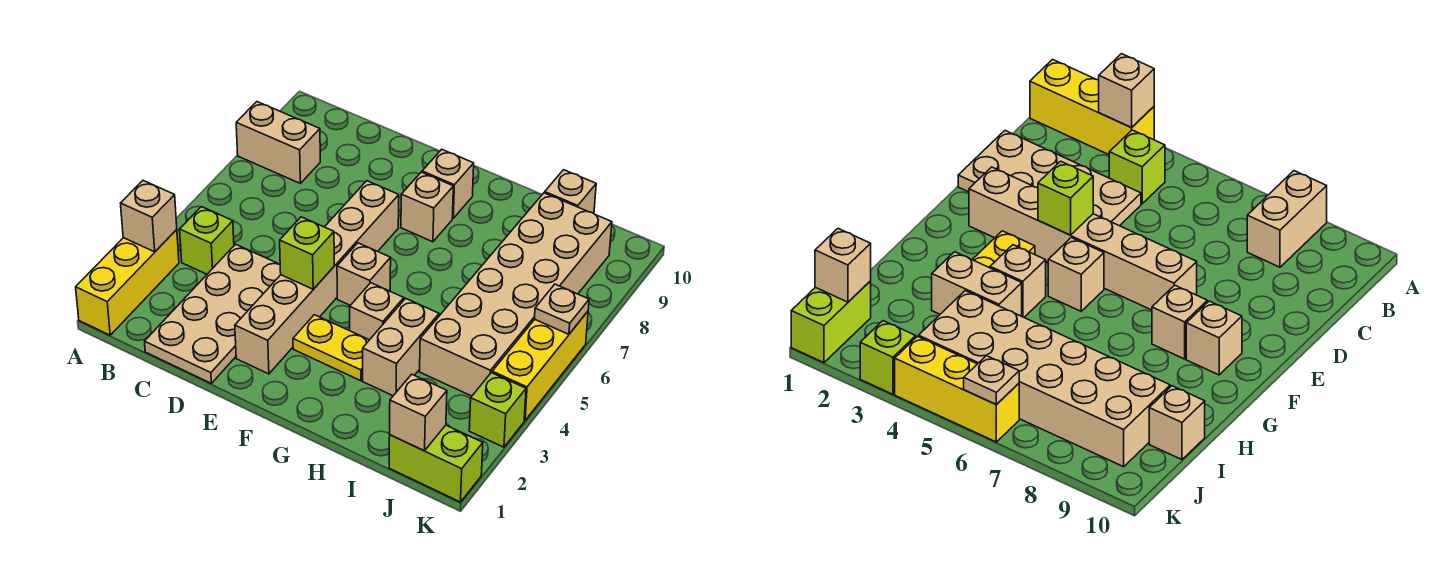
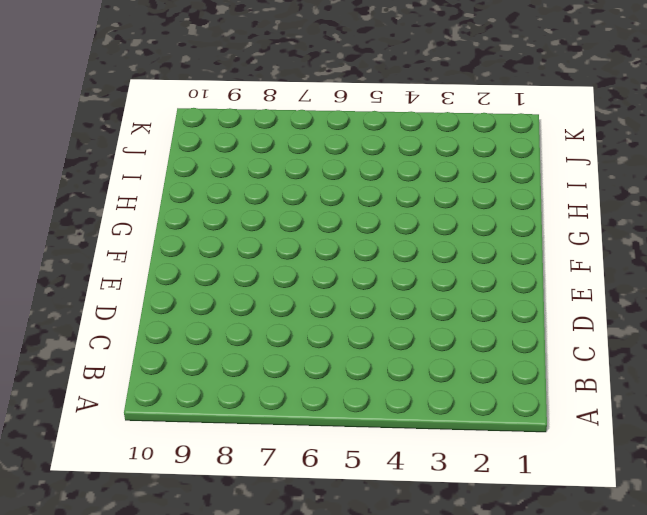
none -> yellow brick A1:A3 level 1
none -> tan brick A8:B8 level 1
none -> lime brick B4 level 1

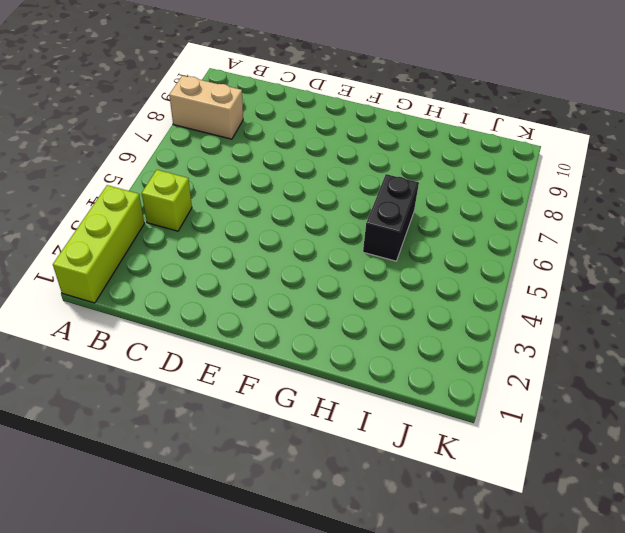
lime brick A1:A3 level 1 -> yellow brick A1:A3 level 1
black brick H5:H6 level 1 -> none
none -> tan plate C1:D4 level 1
none -> tan brick E2:E7 level 1
none -> yellow plate F3:G3 level 1

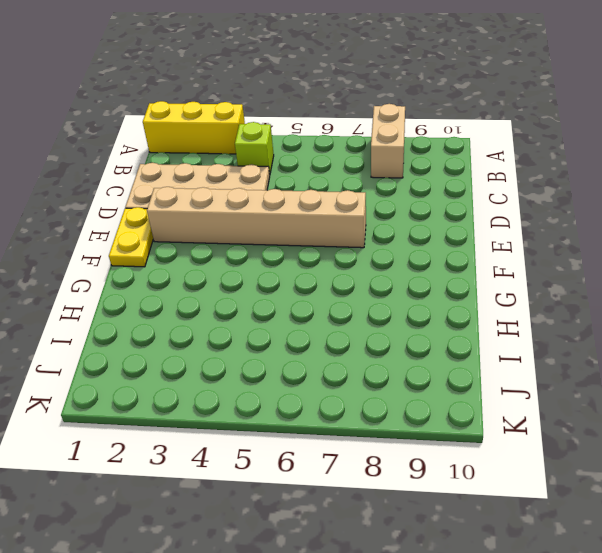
yellow plate E1:F1 level 1 -> yellow plate F3:G3 level 1
none -> tan brick F5 level 1
none -> tan brick F8 level 1
none -> tan brick F9 level 1

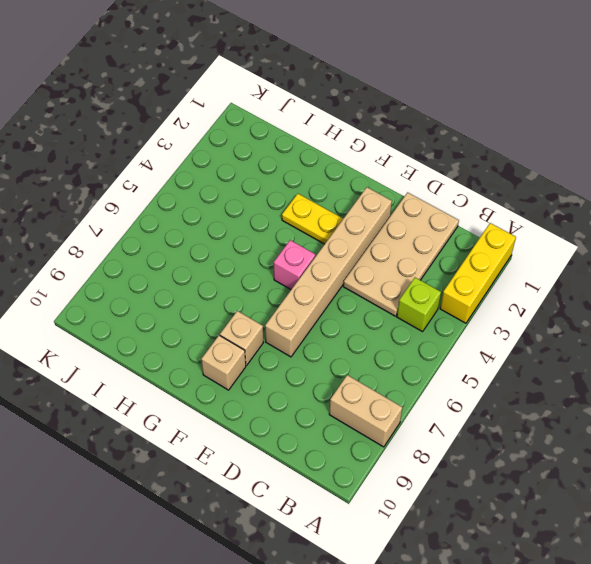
pink brick F5 level 1 -> tan brick F5 level 1
none -> tan brick G4 level 1
none -> tan brick H3:H4 level 1
none -> tan brick I4:J9 level 1

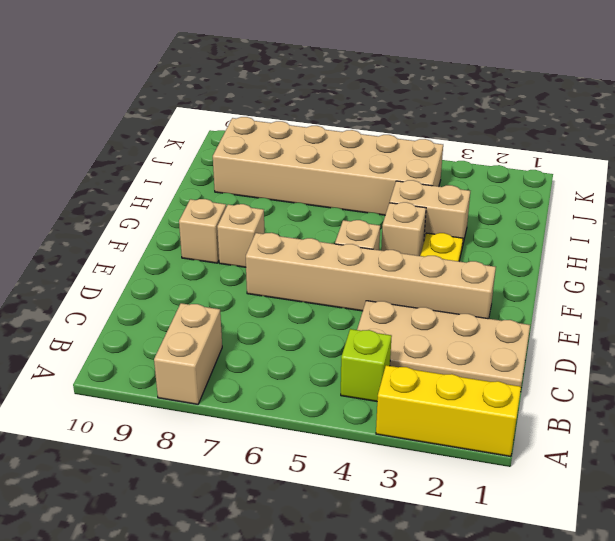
none -> tan brick I10 level 1
none -> lime brick J1:K1 level 1
none -> lime brick K3 level 1

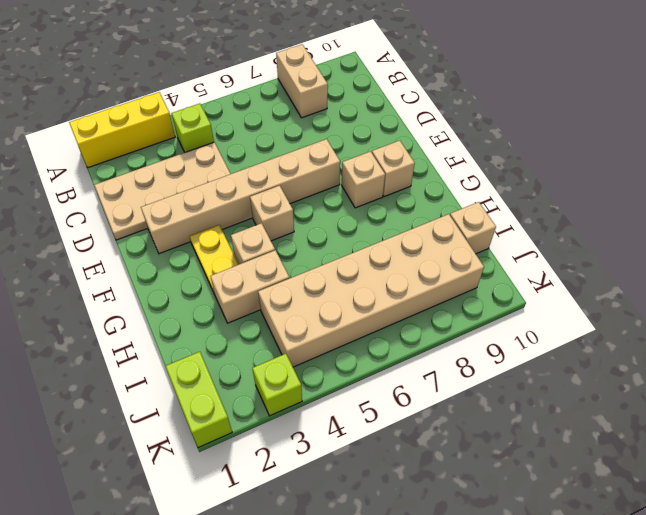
none -> yellow brick K4:K6 level 1
none -> tan brick A3 level 2
none -> lime brick E4 level 2

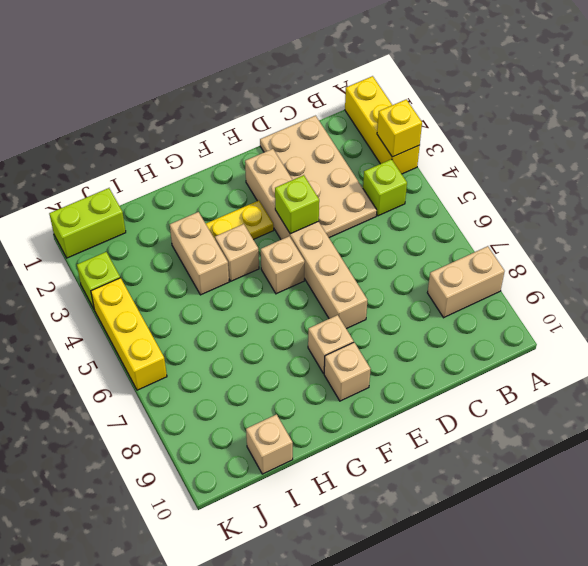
yellow brick A3 level 2 -> tan brick A3 level 2
none -> tan brick I4:J9 level 1
none -> tan brick J1 level 2
none -> tan plate K6 level 2

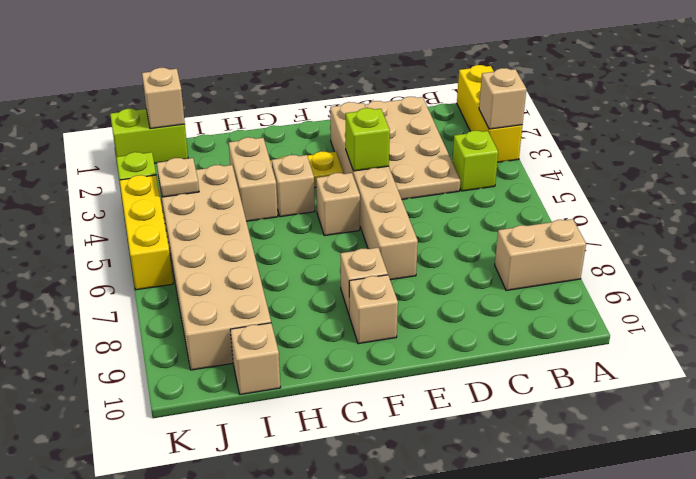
tan plate J4 level 2 -> tan plate K6 level 2

